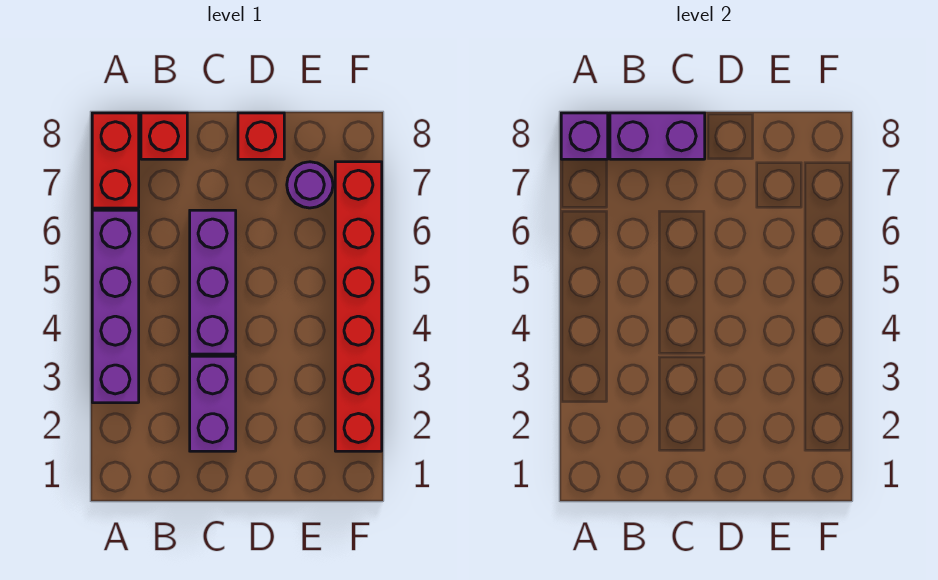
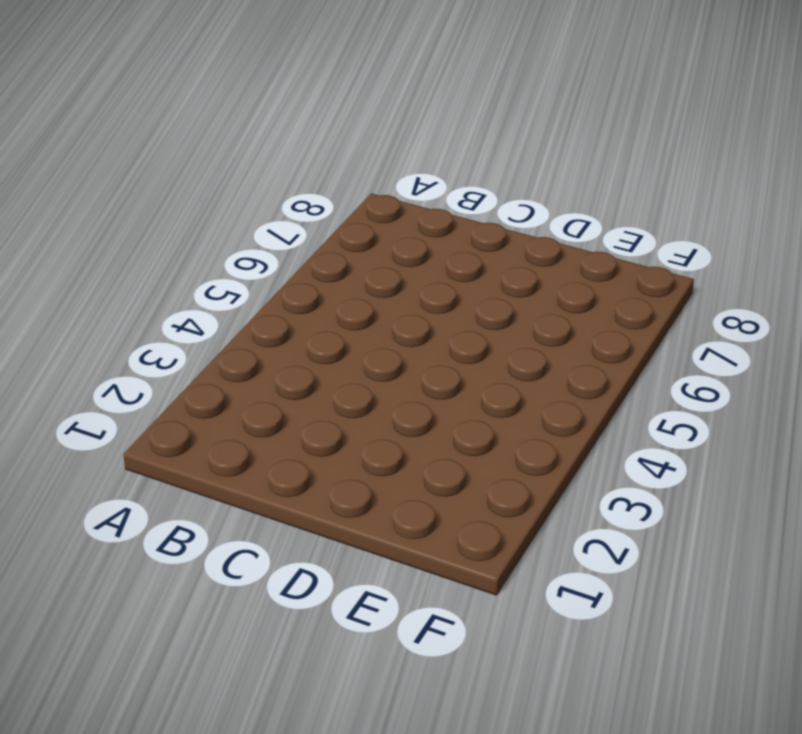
none -> purple brick A3:A6 level 1
none -> red brick A7:A8 level 1

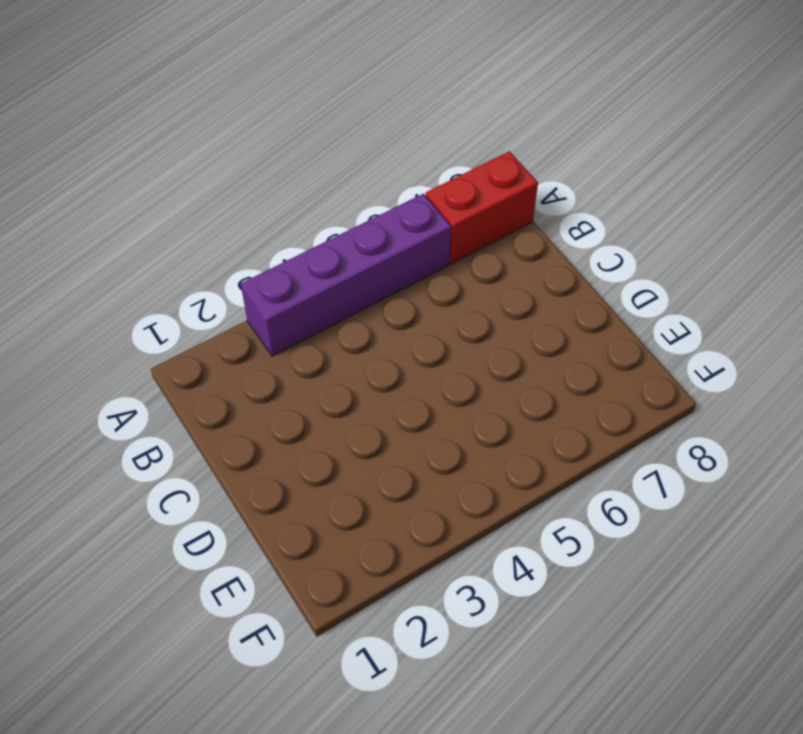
none -> red brick B8 level 1
none -> purple brick C2:C3 level 1

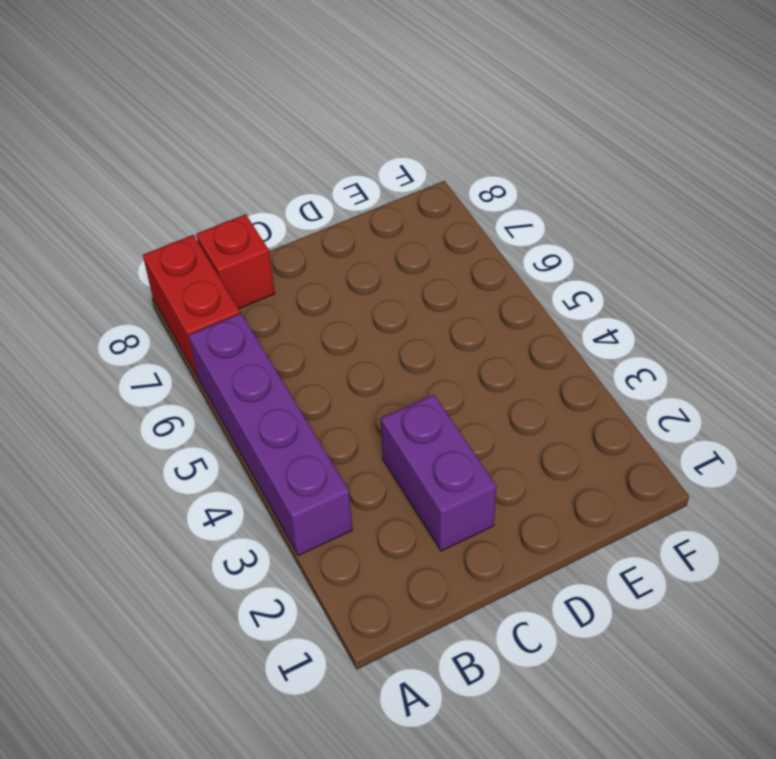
none -> purple brick C4:C6 level 1
none -> red brick D8 level 1

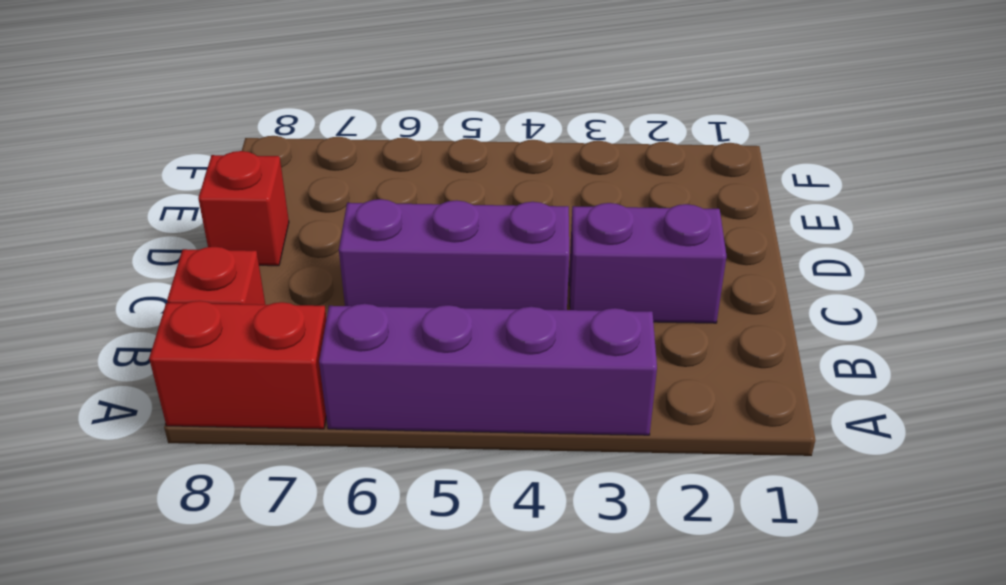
none -> purple round brick E7 level 1
none -> red brick F2:F7 level 1

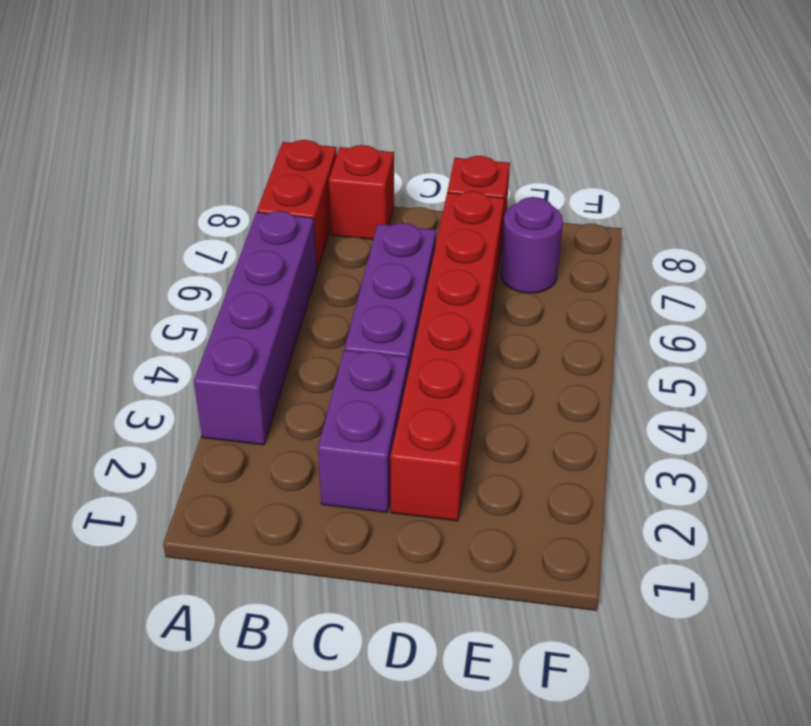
red brick D2:D7 level 1 -> red brick F2:F7 level 1
none -> purple brick A8 level 2
none -> purple brick B8:C8 level 2

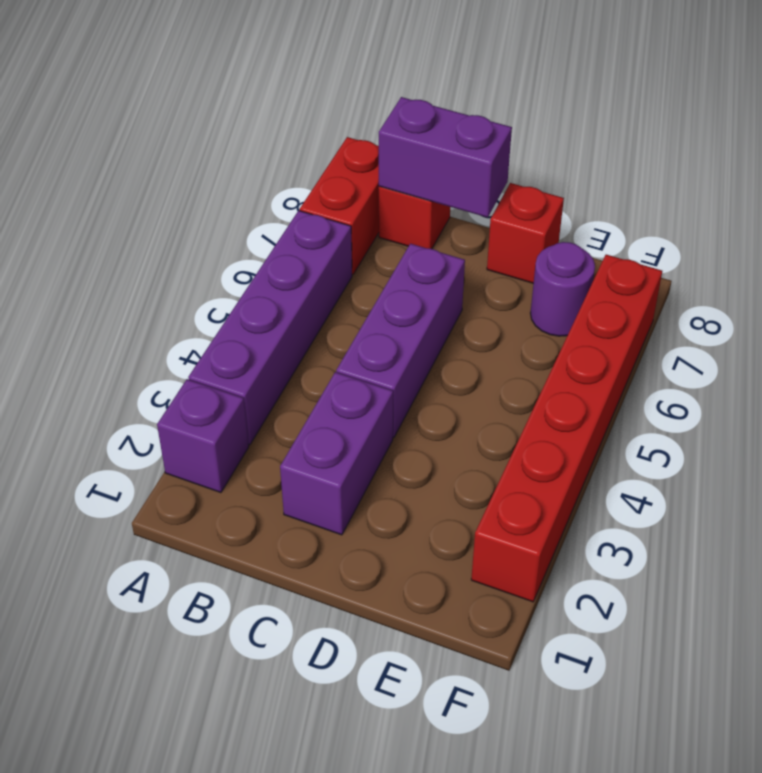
purple brick A2 level 1 -> purple brick A8 level 2

